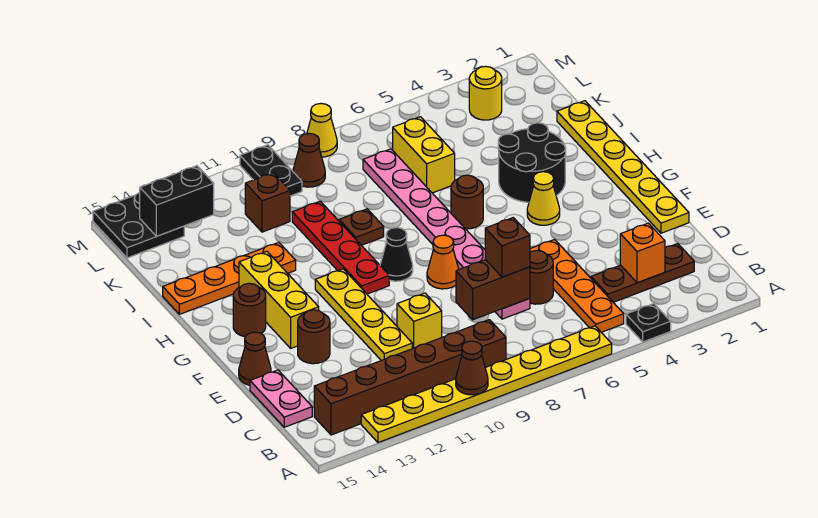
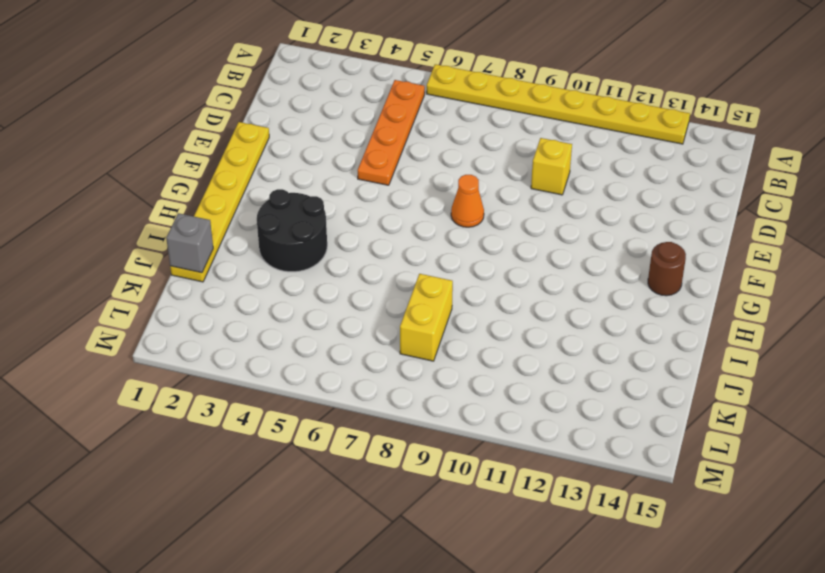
grey brick J1 level 2 -> none
yellow brick J8:K8 level 1 -> yellow brick J6:K6 level 1
none -> black plate A4 level 1
none -> brown brick B9:B14 level 1
none -> brown plate C2:C4 level 1
none -> pink plate C15:D15 level 1

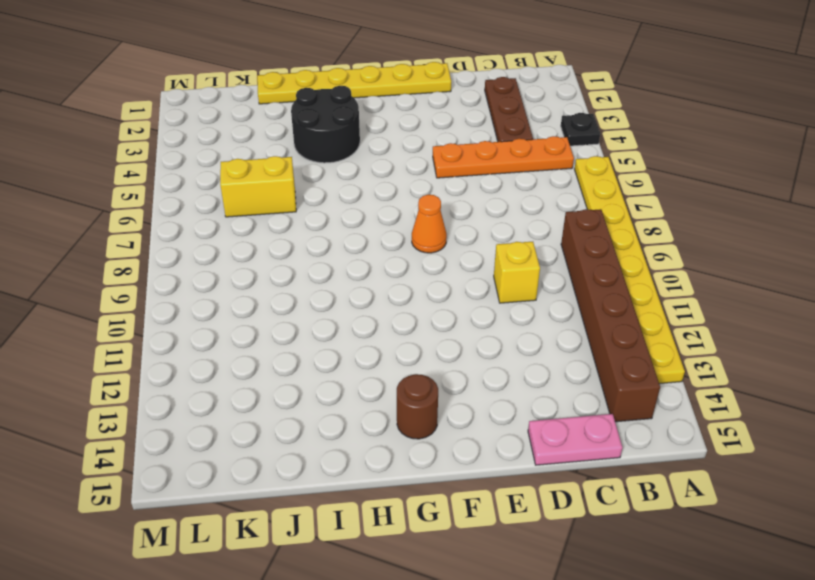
none -> brown round brick D6 level 1
none -> pink plate D7:K7 level 1
none -> yellow plate D11:G11 level 1
none -> brown round brick E13 level 1

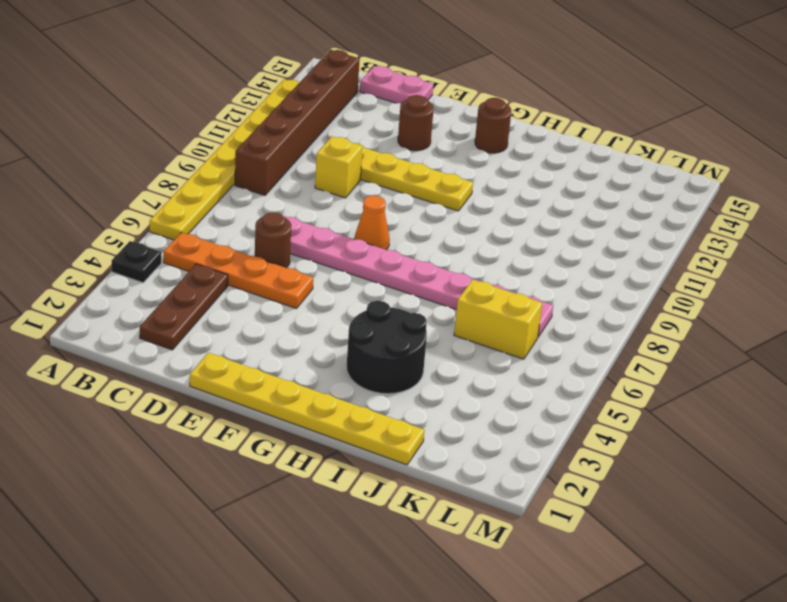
none -> brown cone E15 level 1
none -> yellow brick F13:H13 level 1
none -> yellow cone G4 level 1
none -> black cone G9 level 1

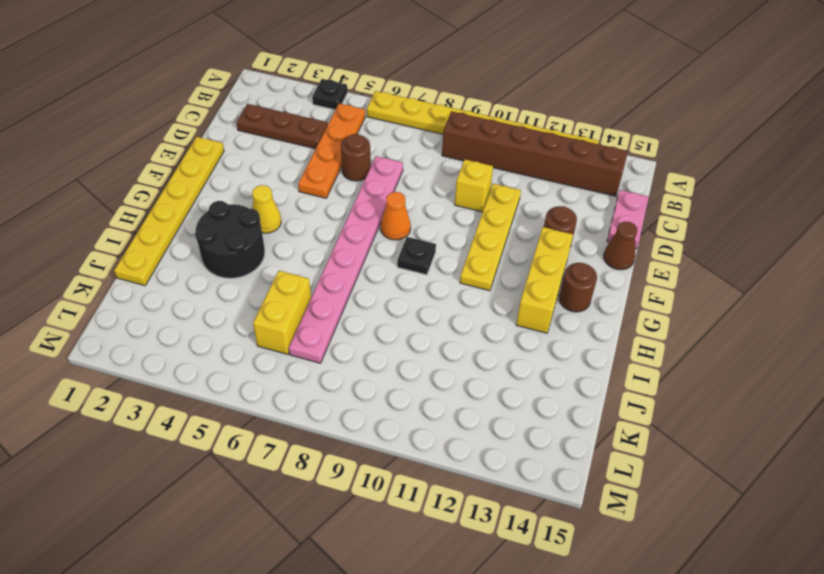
black plate G9 level 1 -> black cone G9 level 1
none -> red plate G10:J10 level 1
none -> brown round brick H6 level 1
none -> brown plate I9 level 1
none -> orange plate I12:I15 level 1

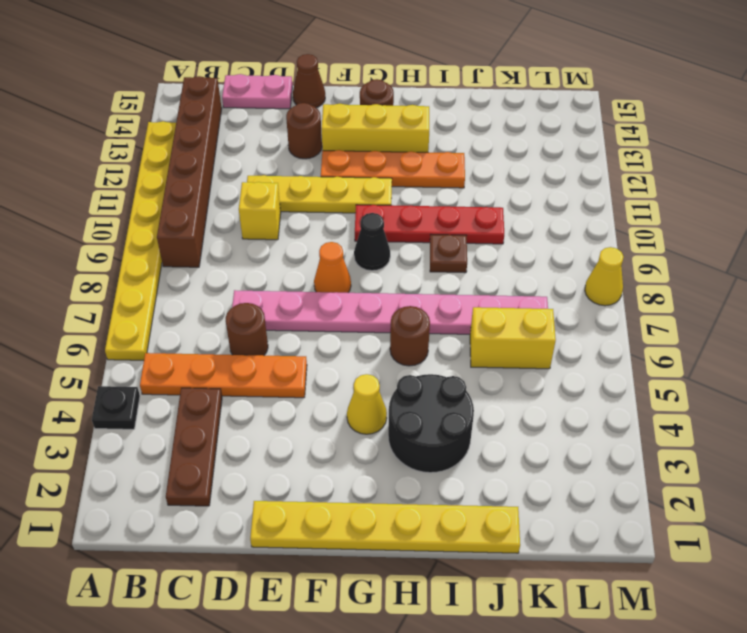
orange plate F12:I12 level 1 -> orange plate I12:I15 level 1
none -> brown brick K11 level 1
none -> yellow round brick L3 level 1
none -> brown cone L9 level 1
none -> black plate L10:M10 level 1

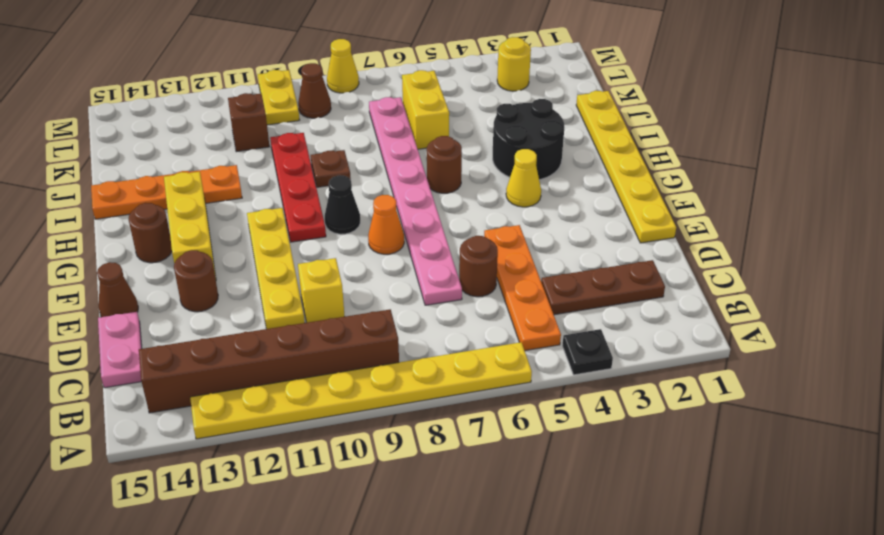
yellow plate L10:M10 level 1 -> black plate L10:M10 level 1
none -> black plate L14:M15 level 1
none -> brown cone A10 level 2
none -> orange brick C3 level 2
none -> brown brick D7:D8 level 2

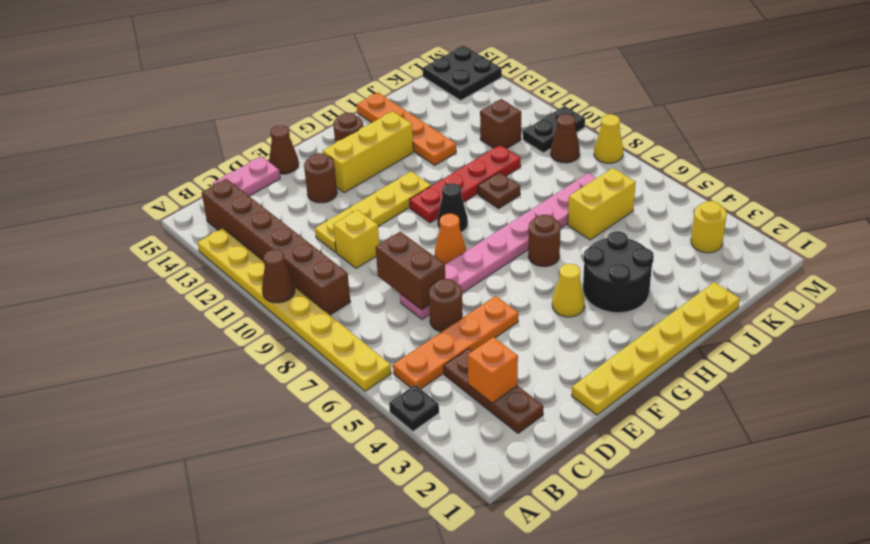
none -> black brick L13:L14 level 2
none -> brown brick D7 level 3

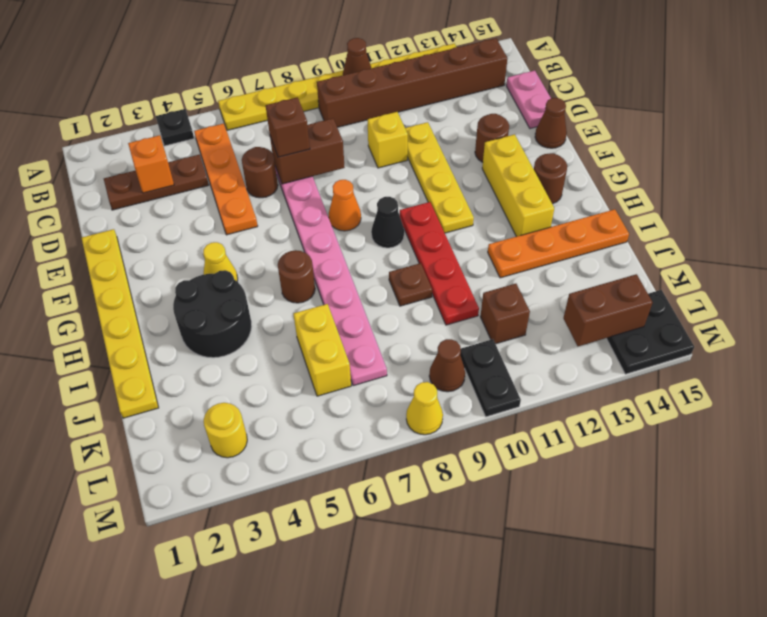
brown brick L13:L14 level 2 -> black brick L13:L14 level 2

